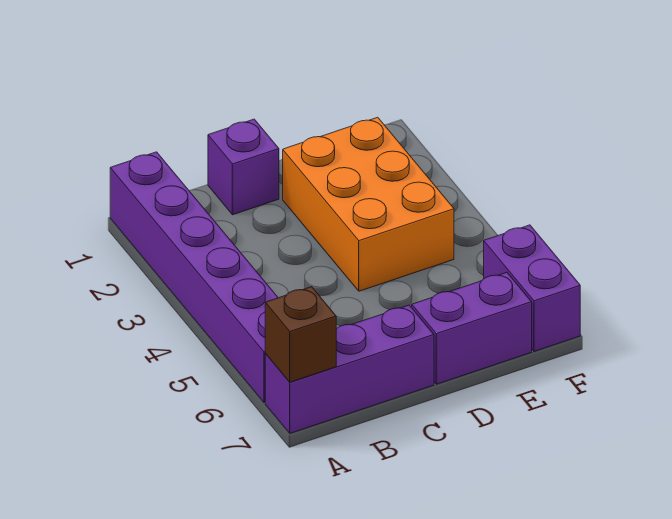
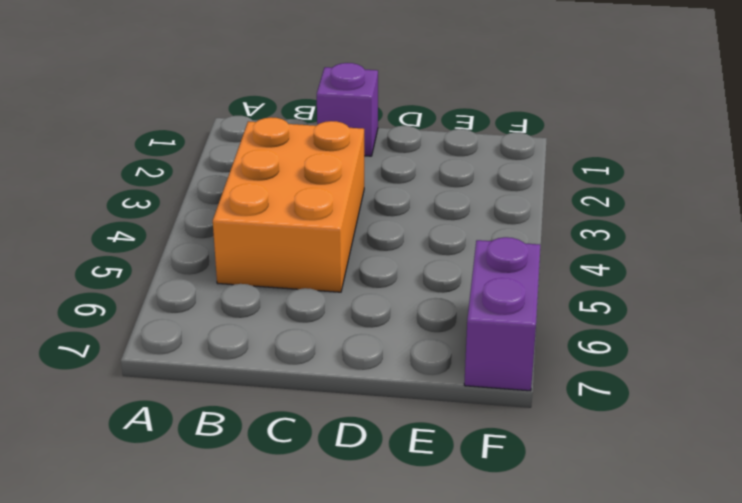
orange brick B3:C5 level 1 -> orange brick D2:E4 level 1
none -> purple brick A1:A6 level 1
none -> purple brick A7:C7 level 1

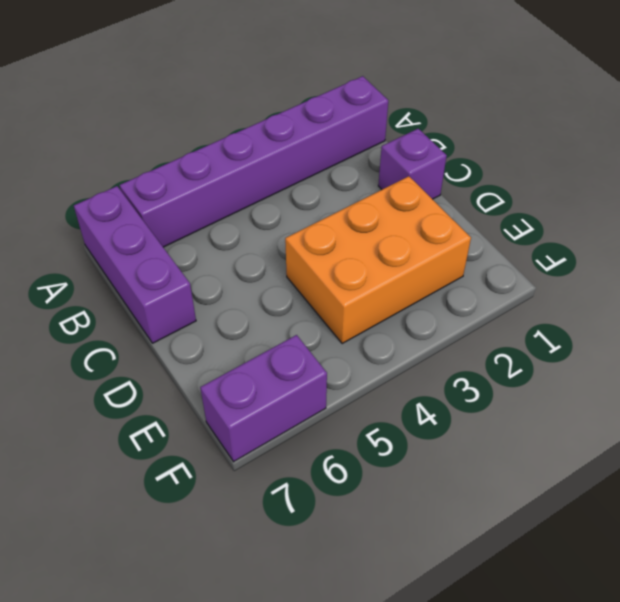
none -> purple brick D7:E7 level 1
none -> brown brick A7 level 2

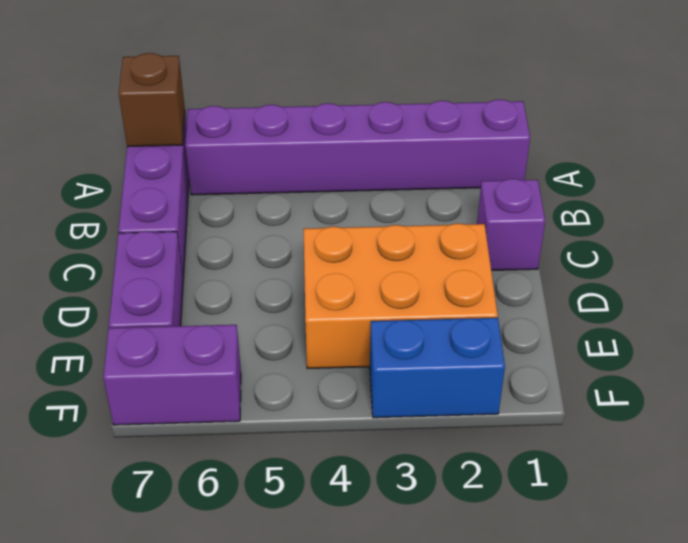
blue brick F2:F3 level 1 -> none

